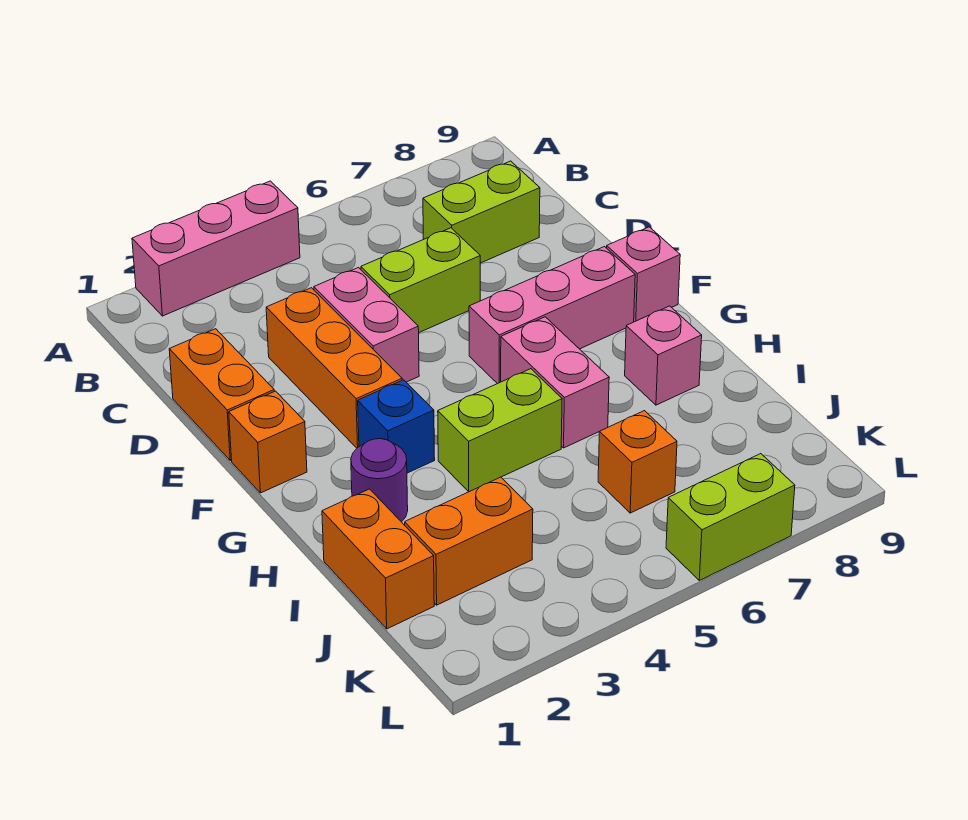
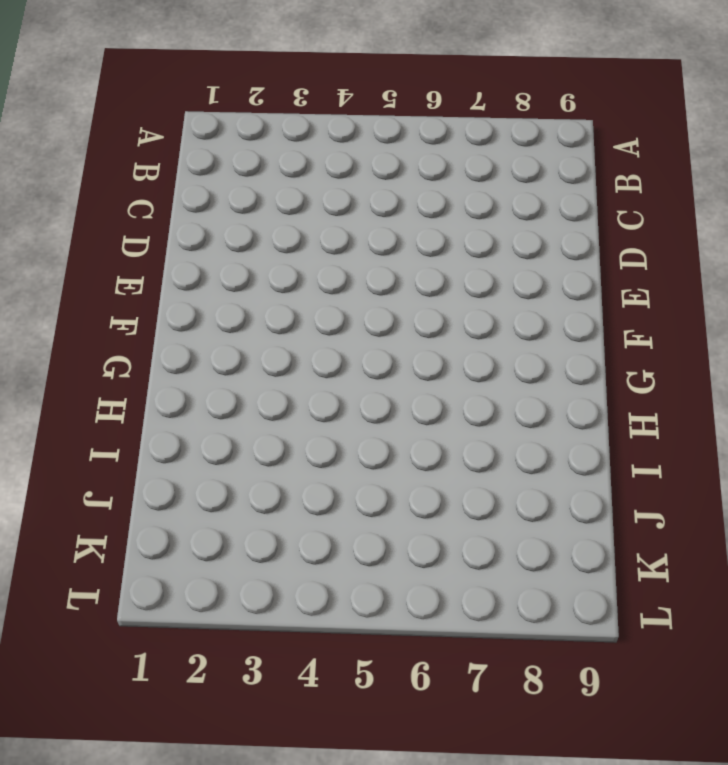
none -> pink brick A2:A4 level 1
none -> lime brick C7:C8 level 1
none -> orange brick D1:E1 level 1

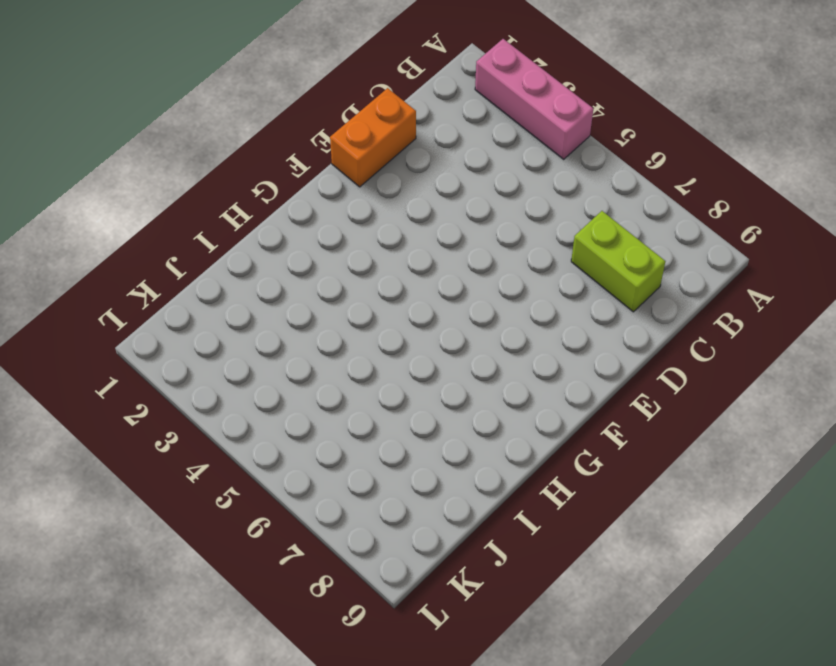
none -> orange brick D3:F3 level 1
none -> pink brick D4:E4 level 1
none -> lime brick D5:D6 level 1

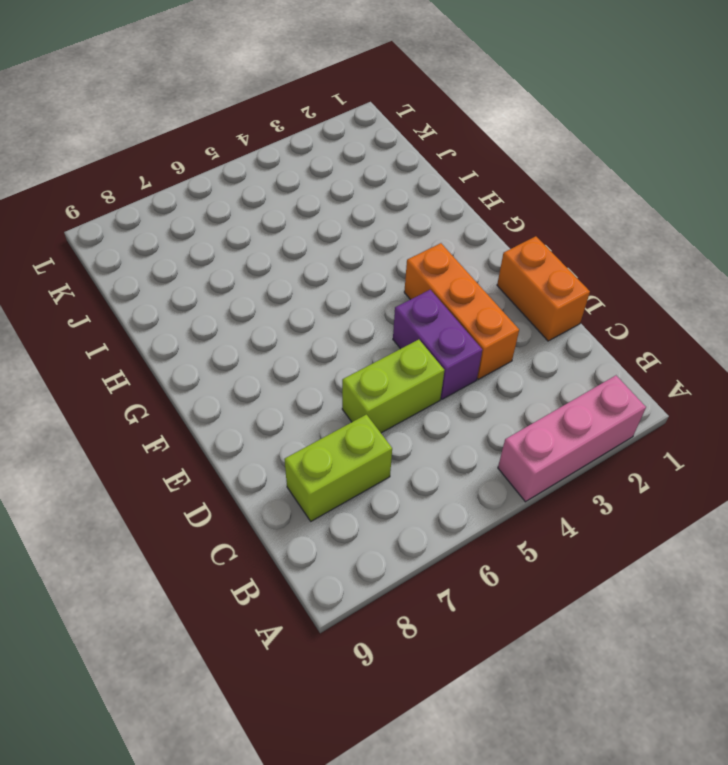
purple brick D4:E4 level 1 -> pink brick D4:E4 level 1
none -> orange brick F1 level 1
none -> pink brick F6:F8 level 1
none -> pink brick F9 level 1

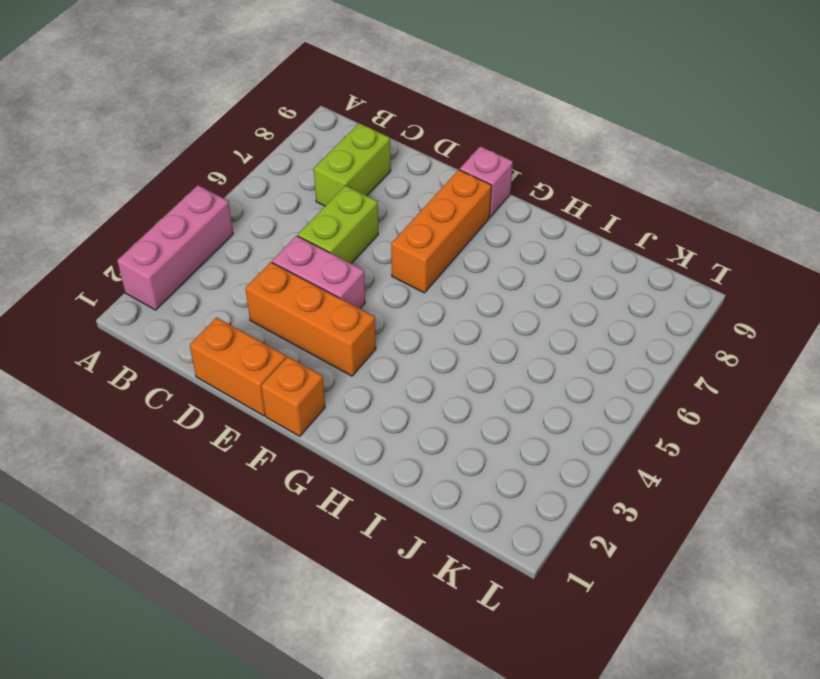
orange brick F6:F8 level 1 -> pink brick F6:F8 level 1
none -> blue brick G3 level 1
none -> pink brick G6:H6 level 1
none -> purple round brick H2 level 1

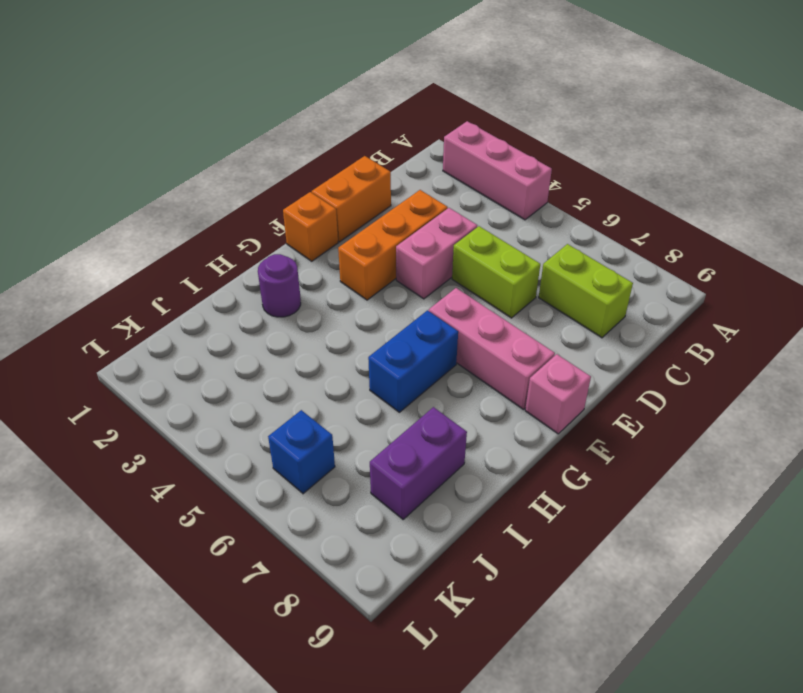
blue brick G6:H6 level 1 -> pink brick G6:H6 level 1
purple brick I8:J8 level 1 -> none
blue brick K6 level 1 -> blue brick G3 level 1
none -> lime brick H4:H5 level 1
none -> pink brick H8 level 1
none -> orange brick I1:J1 level 1

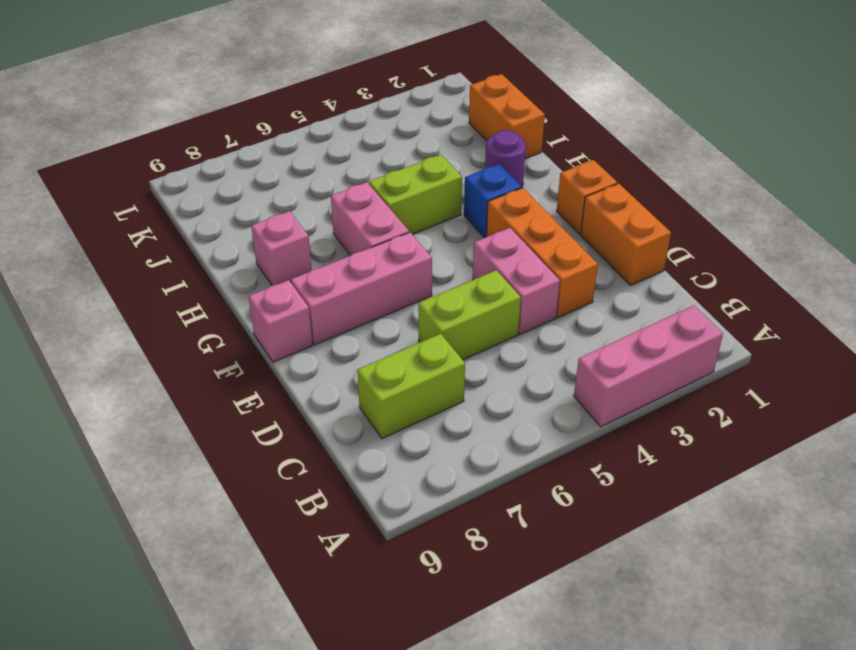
none -> orange brick J2:J3 level 1
none -> orange brick J6 level 1
none -> lime brick L6:L7 level 1

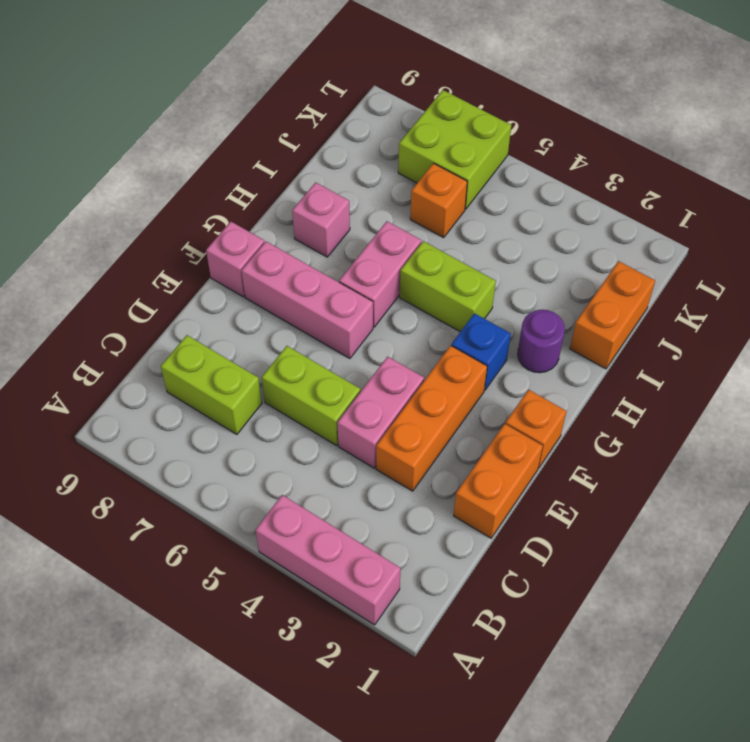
lime brick K6:L7 level 1 -> lime brick L6:L7 level 1
none -> orange brick J2:J3 level 1

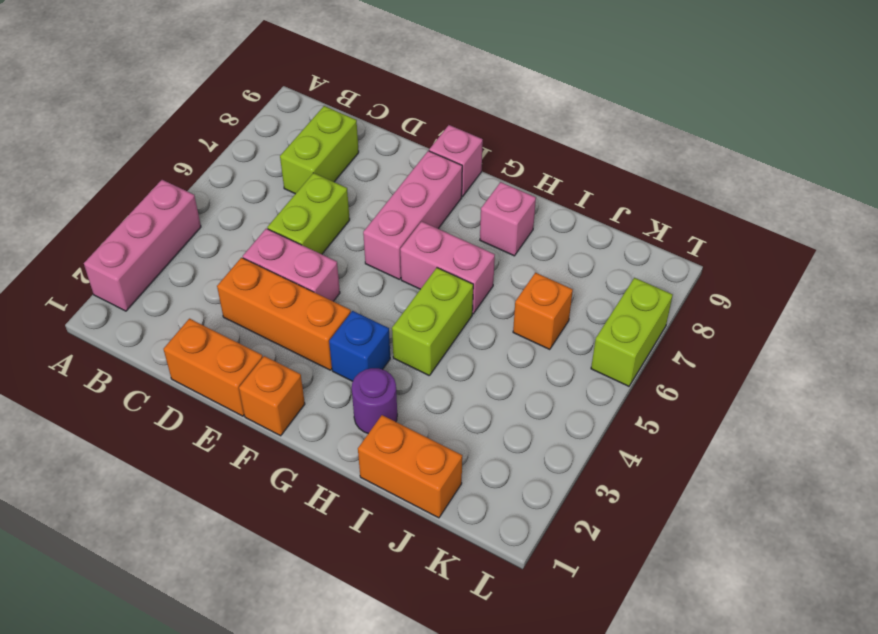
none -> orange brick J2:J3 level 1

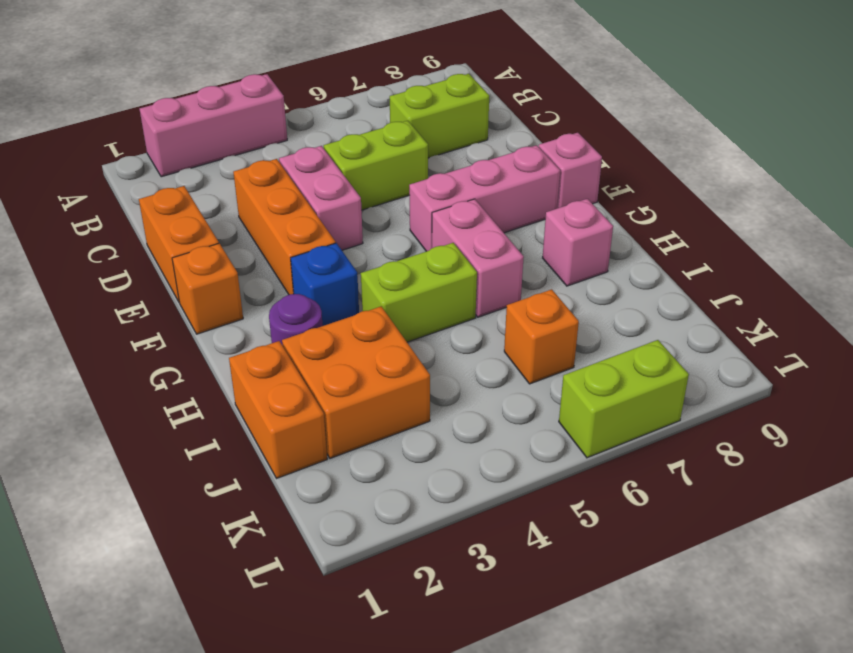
orange brick I2:J3 level 1 -> orange brick J2:J3 level 1

